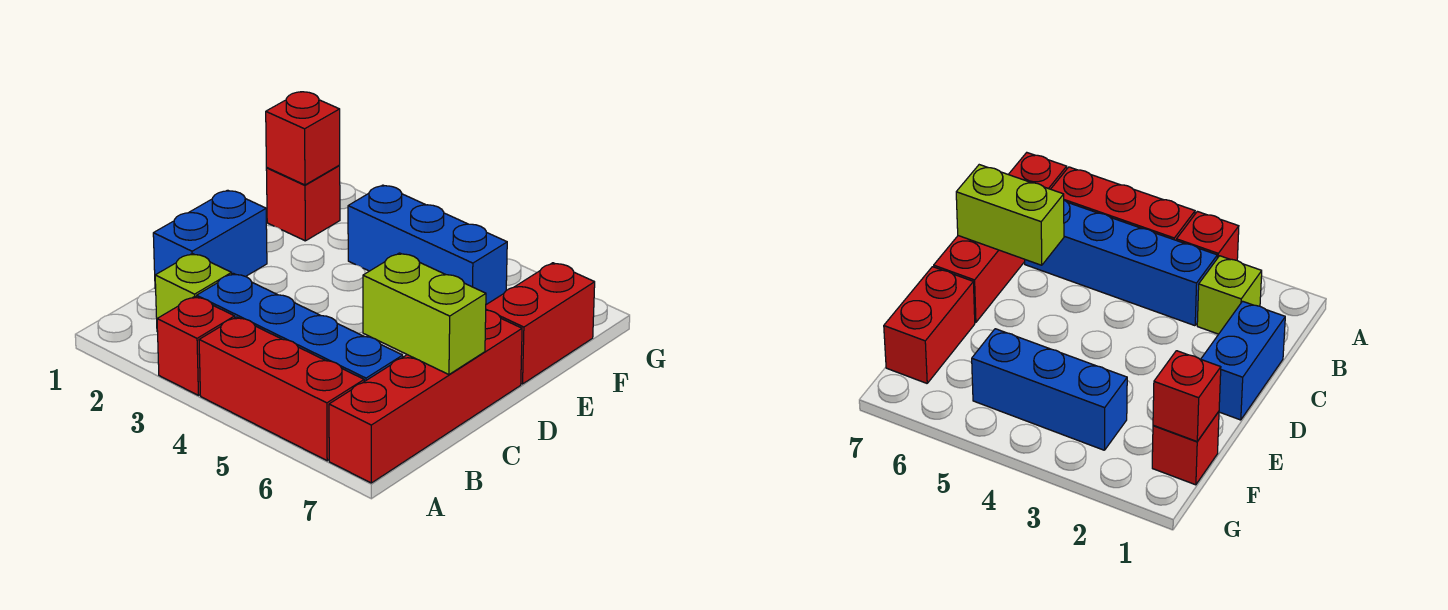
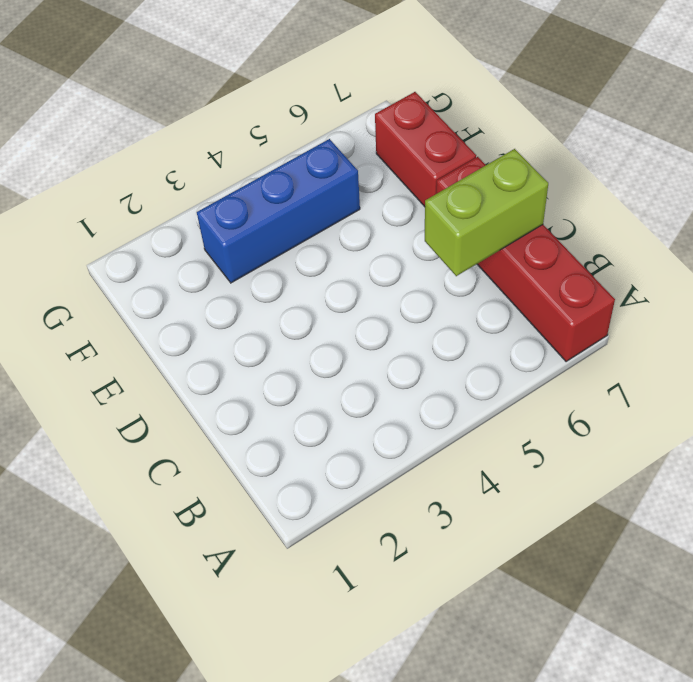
none -> red brick A3 level 1
none -> red brick A4:A6 level 1

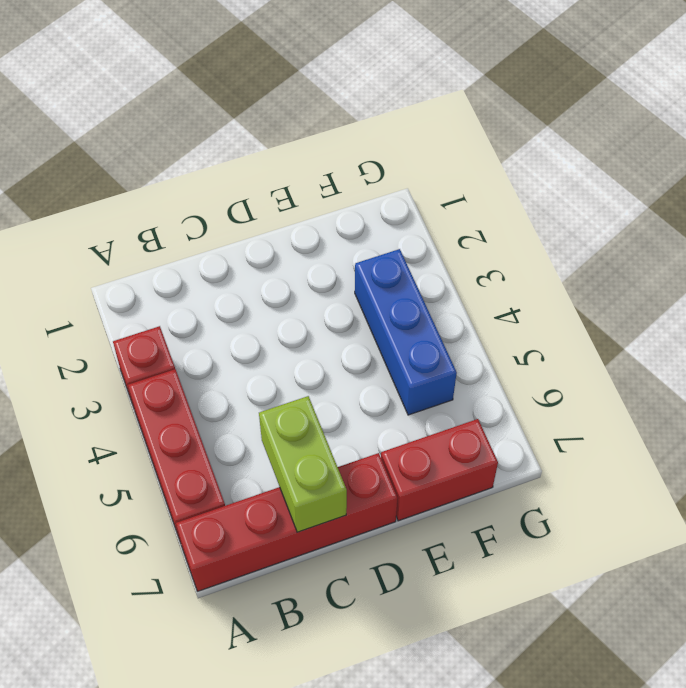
none -> lime brick B2 level 1
none -> blue brick B3:B6 level 1

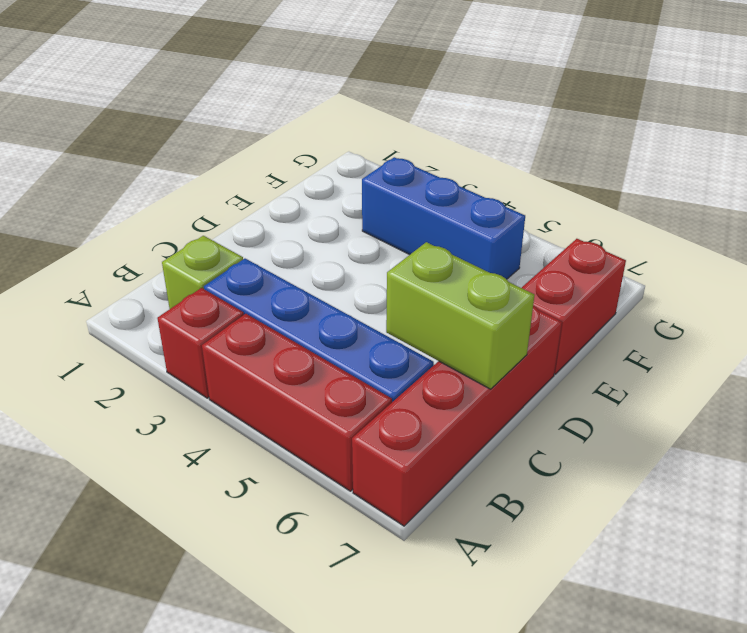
none -> blue brick C1:D1 level 1
none -> red brick F1 level 1

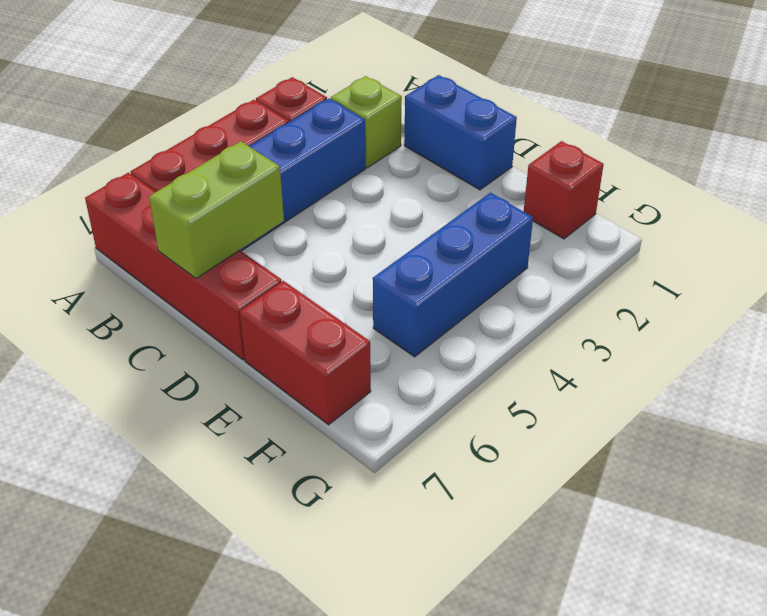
none -> red brick F1 level 2

